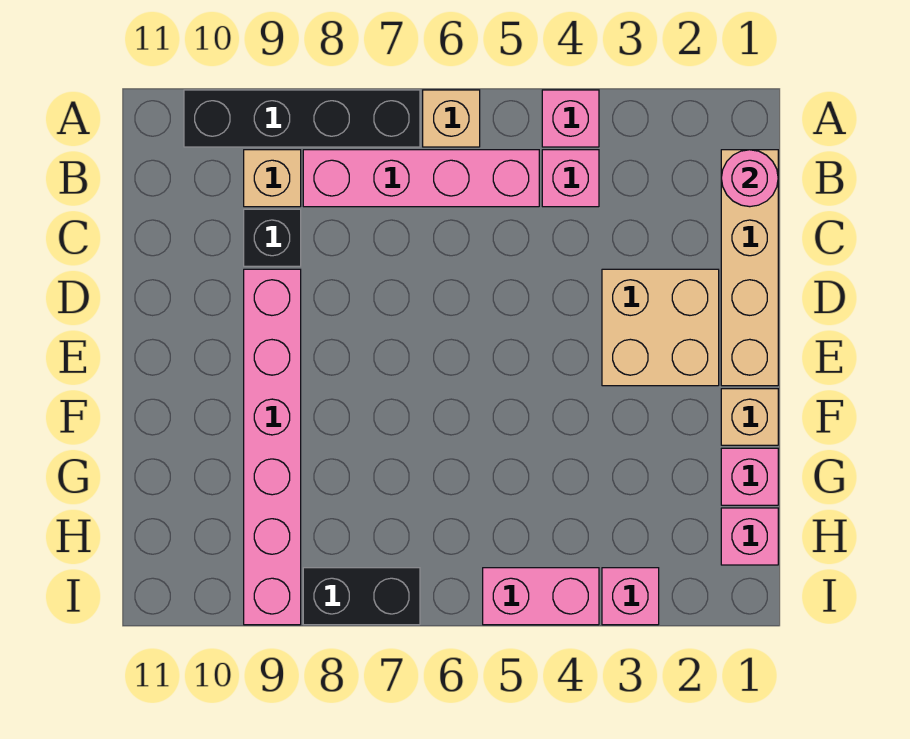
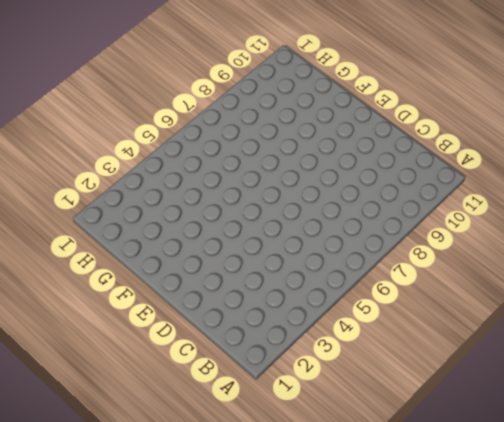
none -> pink brick A4 level 1
none -> tan brick A6 level 1
none -> black brick A7:A10 level 1

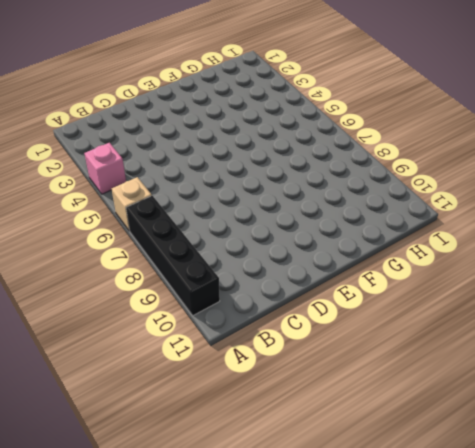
none -> tan brick B1:E1 level 1
none -> pink brick B4 level 1
none -> pink brick B5:B8 level 1

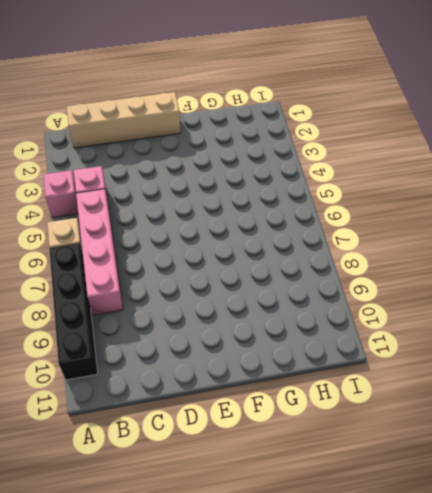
none -> tan brick B9 level 1
none -> black brick C9 level 1
none -> tan brick D2:E3 level 1

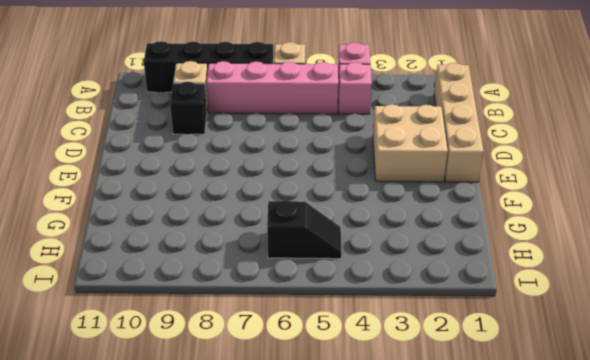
black slope H5:H6 level 1 top 6 -> none
none -> pink brick D9:I9 level 1
none -> tan brick F1 level 1
none -> pink brick G1 level 1

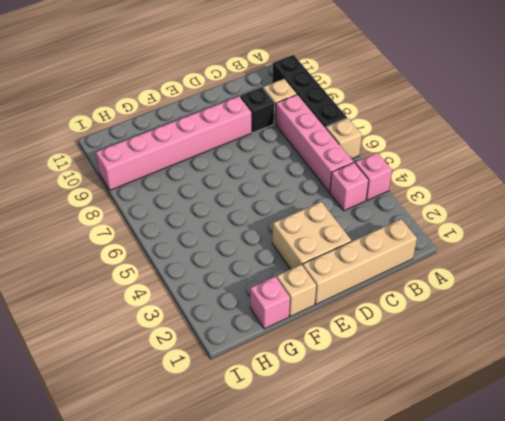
none -> pink brick H1 level 1
none -> pink brick I3 level 1
none -> pink brick I4:I5 level 1

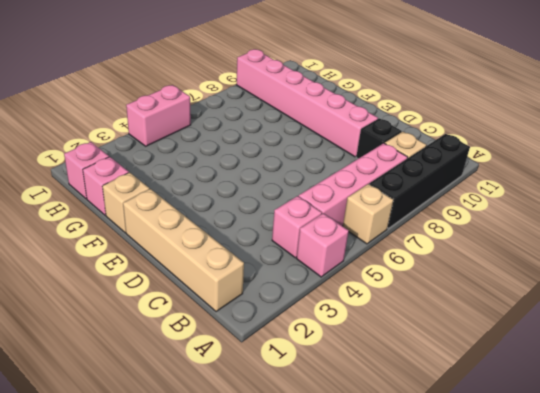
none -> tan brick D2:E3 level 1
none -> pink brick I3 level 1
none -> black brick I7:I8 level 1

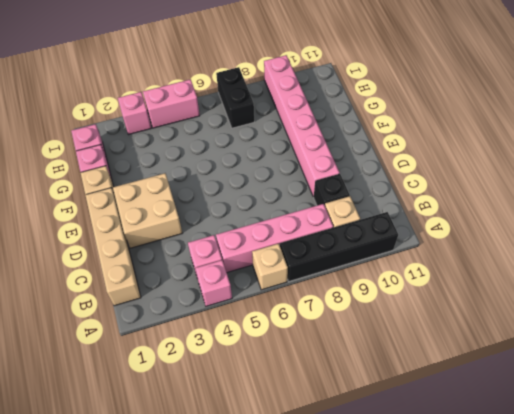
black brick H7:I7 level 1 -> black brick I7:I8 level 1
none -> pink round brick B1 level 2

